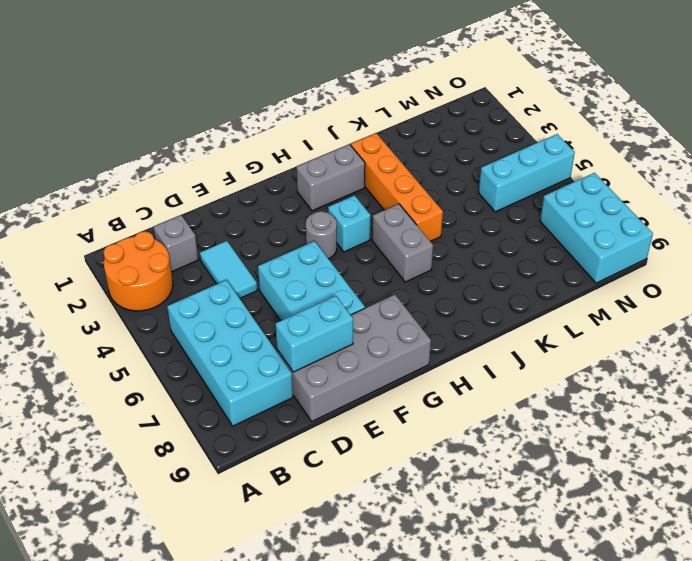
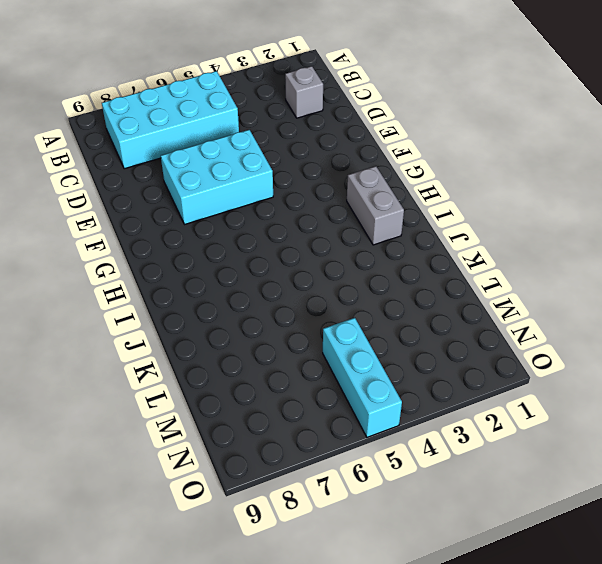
none -> orange round brick A2:B3 level 1
none -> cyan tile D3:D4 level 1
none -> grey brick D8:G9 level 1

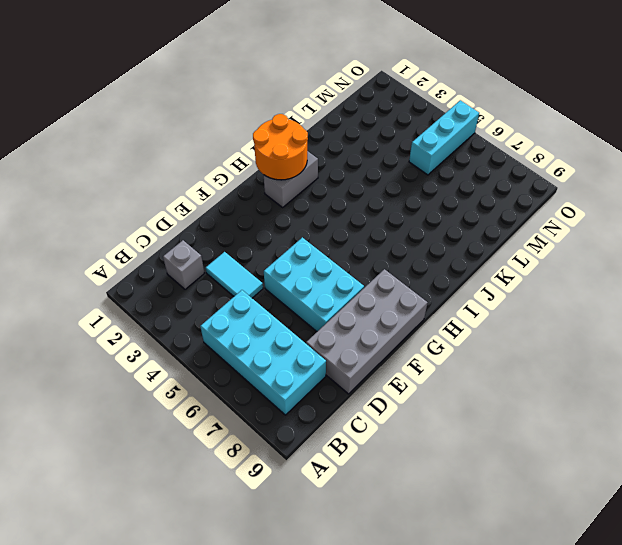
orange round brick H1:I2 level 2 -> orange round brick A2:B3 level 1
none -> grey round brick G4 level 1
none -> cyan brick H4 level 1
none -> grey brick I5:I6 level 1

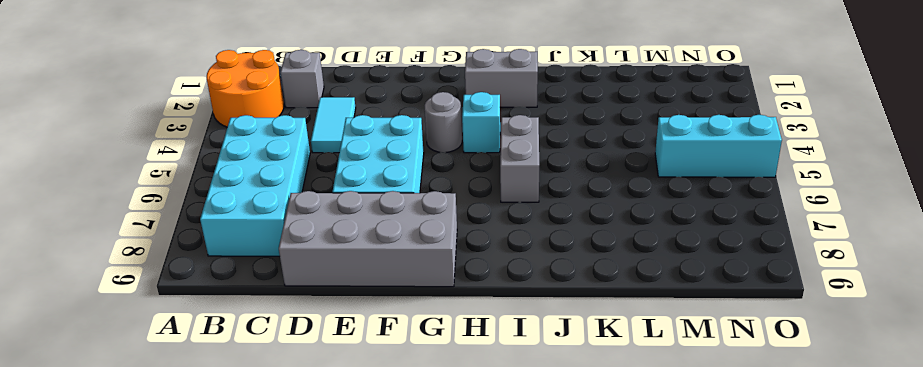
none -> orange brick J2:J5 level 1
none -> cyan brick N7:O9 level 1
none -> cyan brick D8:E8 level 2

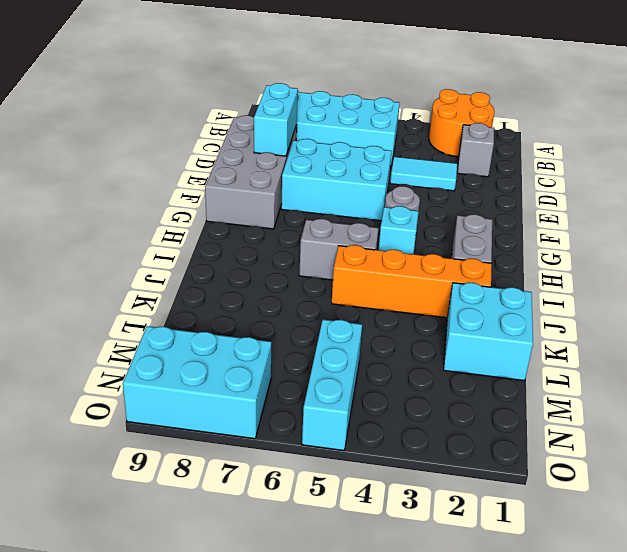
cyan brick K1:L2 level 1 -> none

